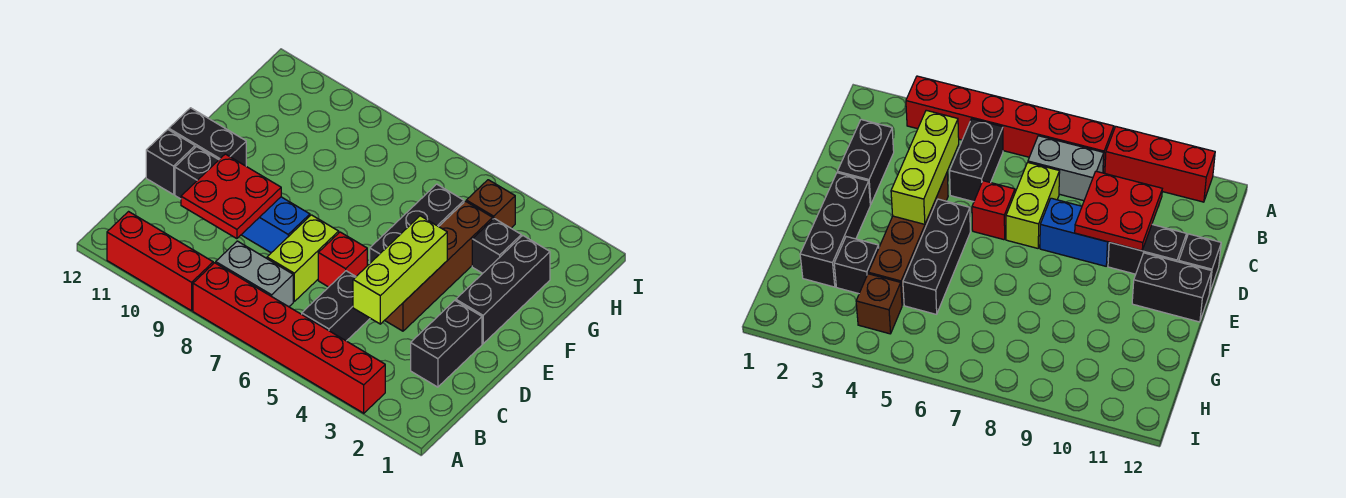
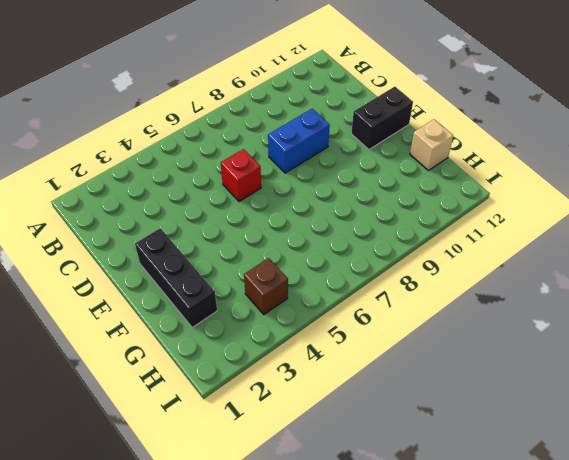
tan brick G12 level 1 -> none
none -> red brick A3:A8 level 1
none -> red brick A9:A11 level 1
none -> black brick B5:C5 level 1

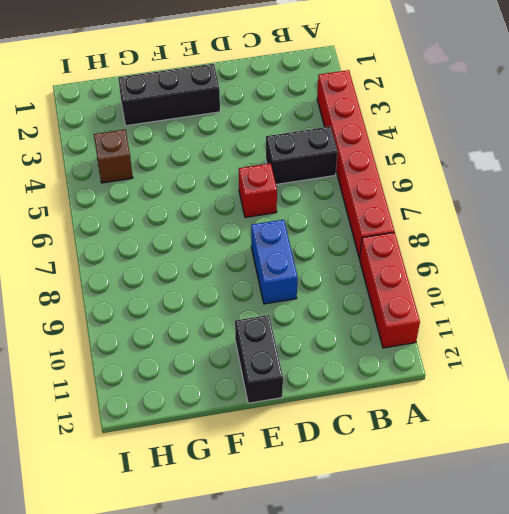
none -> grey brick B7:B8 level 1
none -> black brick C2:D2 level 1
none -> lime brick C7:D7 level 1

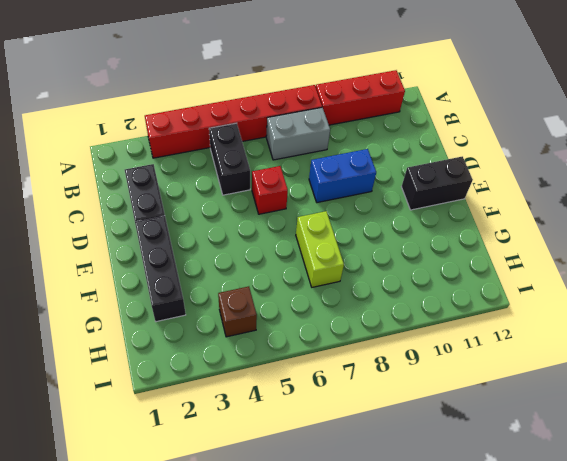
lime brick F7:G7 level 1 -> lime brick C7:D7 level 1
none -> brown brick D4:G4 level 1
none -> black brick D10:D11 level 1
none -> black brick D12 level 1

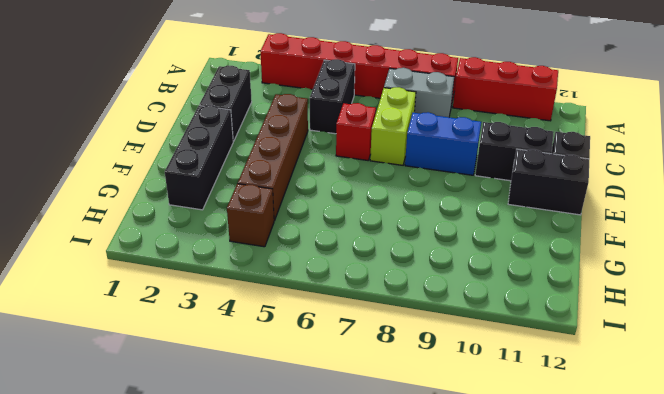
none -> black brick E5:G5 level 1
none -> black brick G3 level 1
none -> lime brick C4:E4 level 2

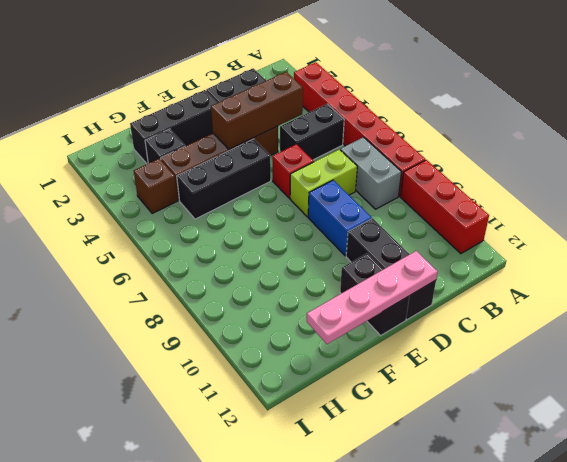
brown brick C4:E4 level 2 -> lime brick C4:E4 level 2
pink plate D12:G12 level 2 -> none
none -> red plate C9:D10 level 2

